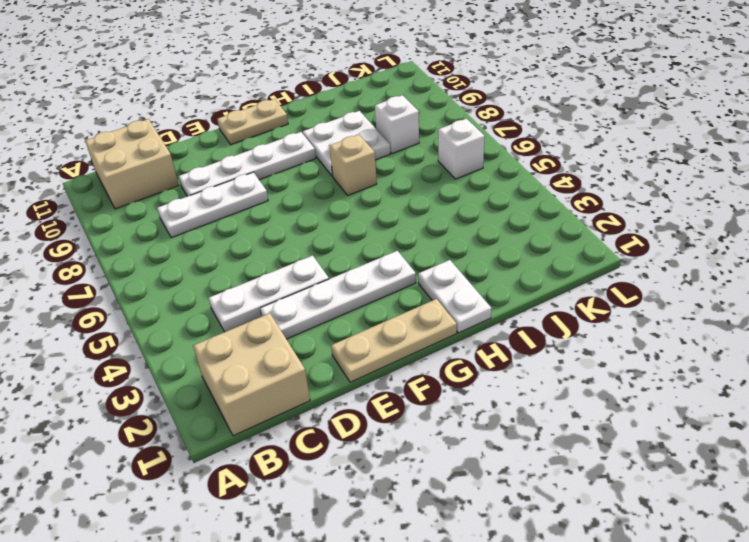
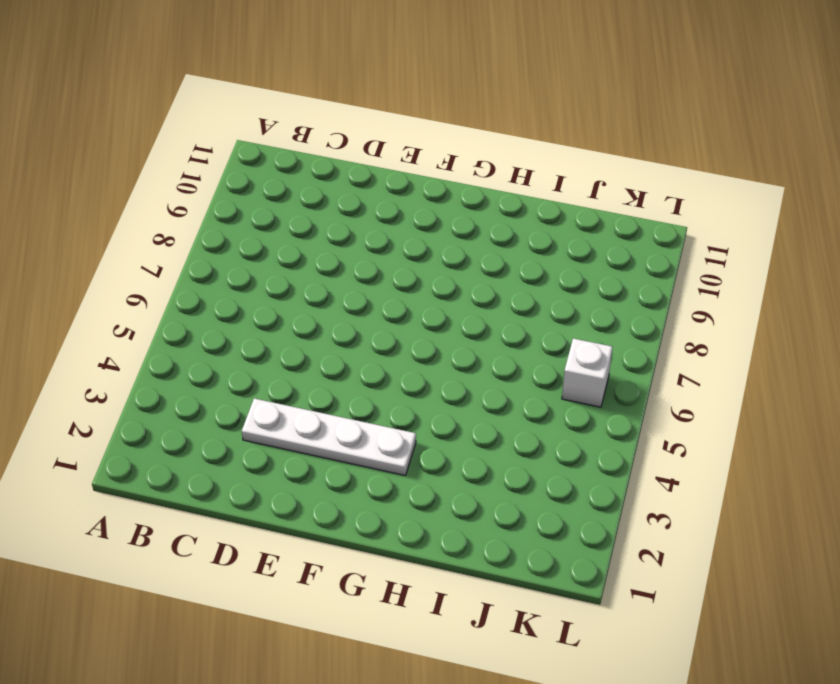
none -> tan brick B1:C2 level 1
none -> tan brick B10:C11 level 1
none -> white plate C4:E4 level 1

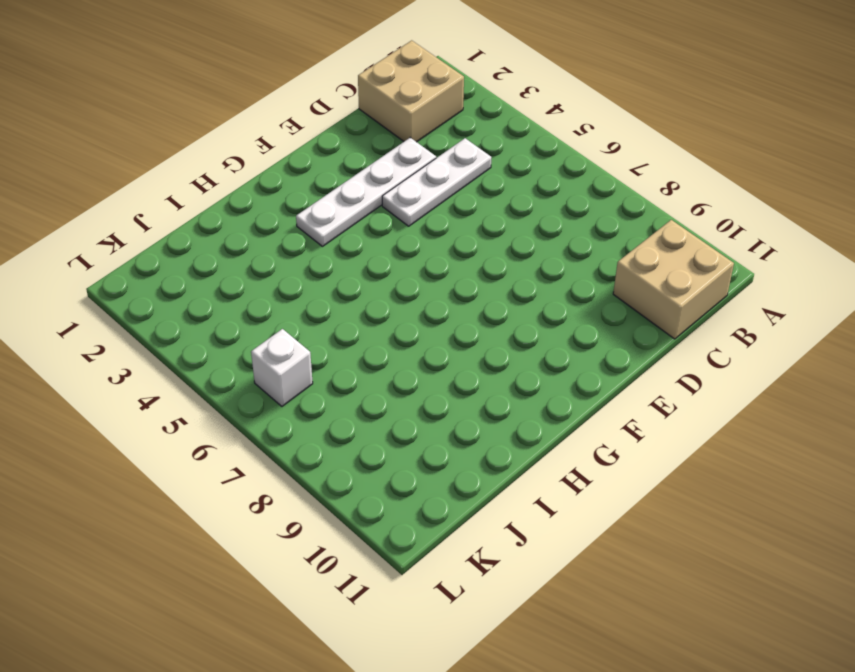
none -> white plate C8:E8 level 1
none -> white plate D9:G9 level 1
none -> tan plate E1:G1 level 1

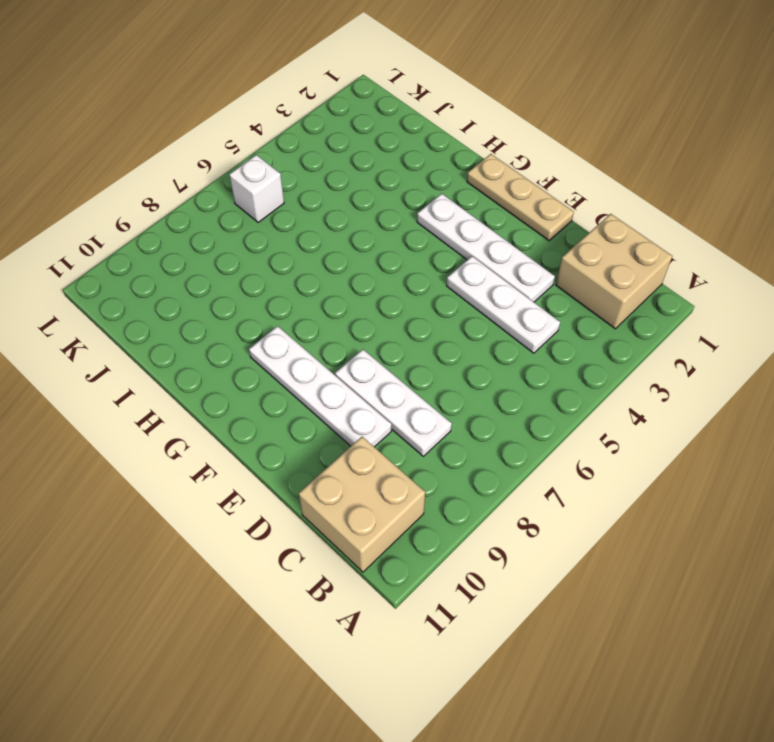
none -> tan plate F11:G11 level 1
none -> white plate H1:H2 level 1
none -> tan brick H7 level 1

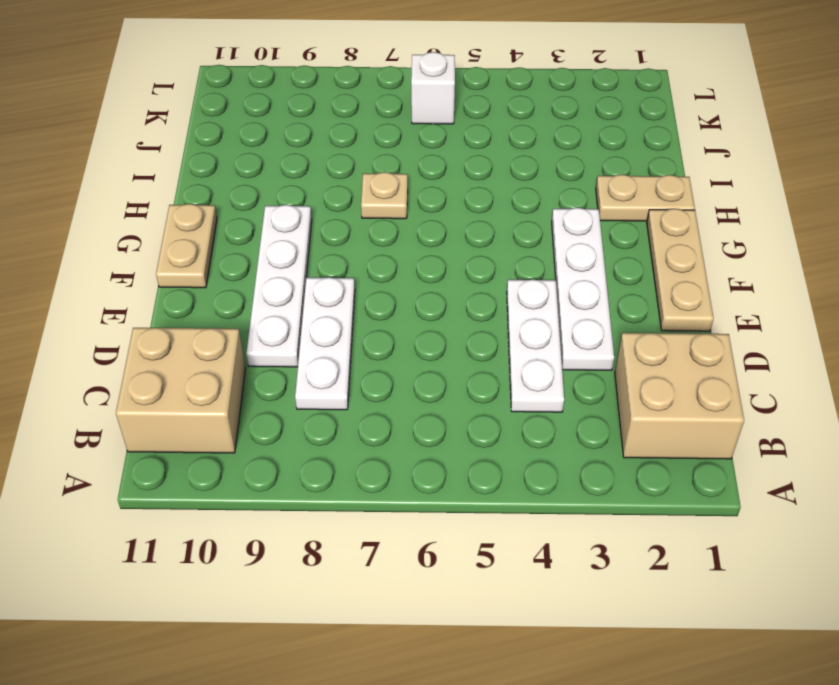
tan plate H1:H2 level 1 -> white plate H1:H2 level 1
tan plate H7 level 1 -> tan brick H7 level 1
none -> white plate H8:I9 level 1
none -> white brick J8 level 1

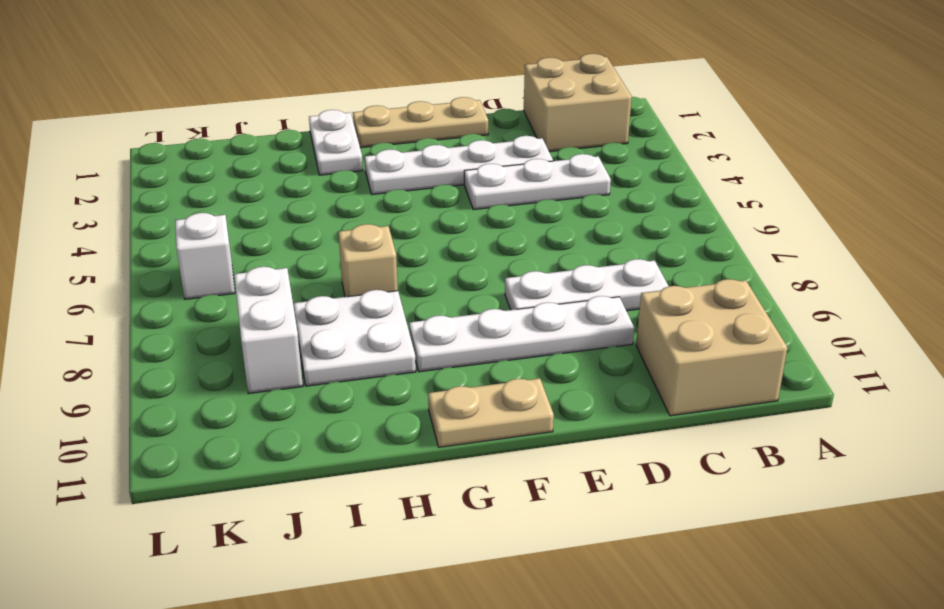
white brick J8:J9 level 1 -> white brick J8 level 1

